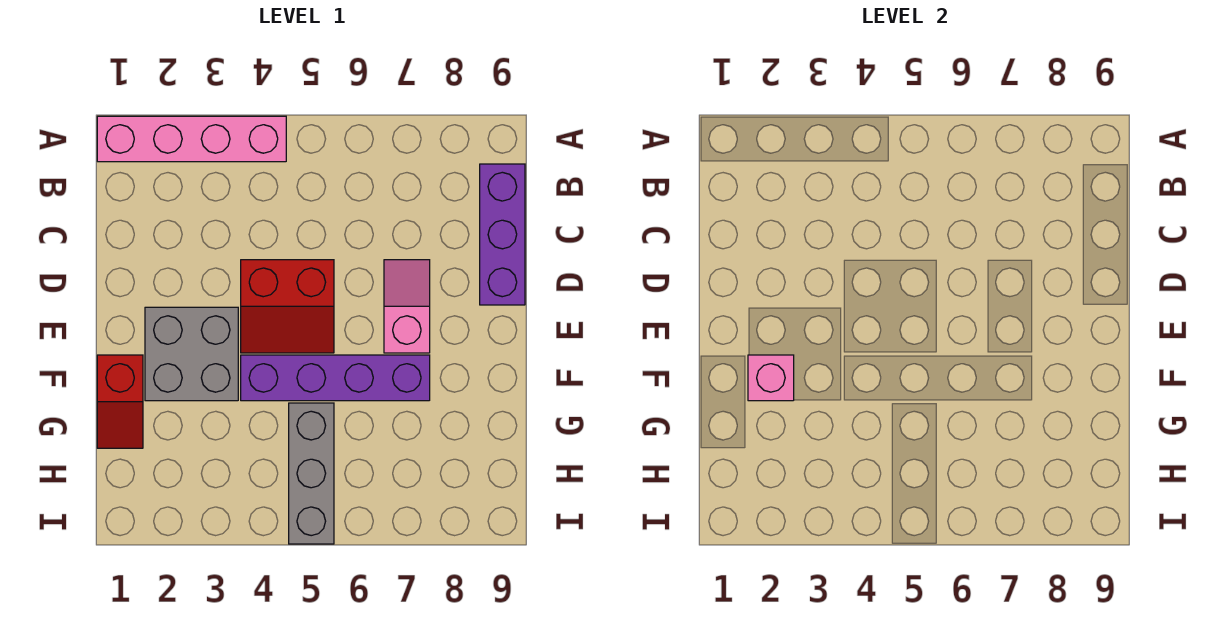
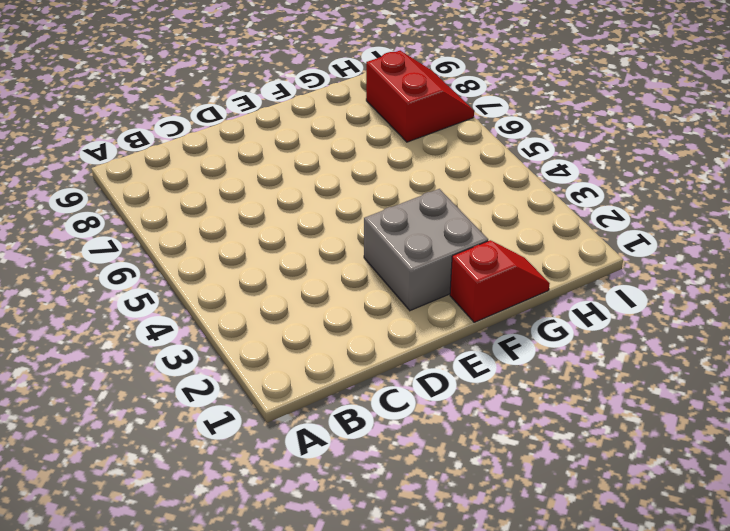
red slope H7:I8 level 1 top H -> red slope D4:E5 level 1 top D
none -> pink brick A1:A4 level 1
none -> purple brick B9:D9 level 1

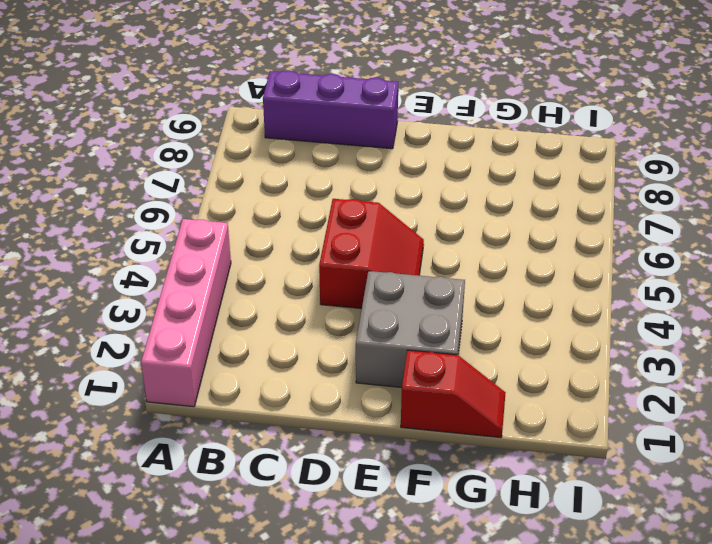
none -> pink slope D7:E7 level 1 top E
none -> purple brick F4:F7 level 1

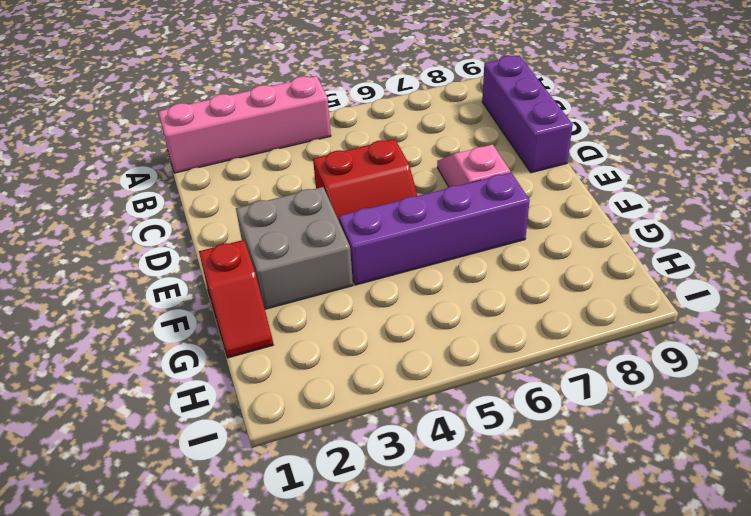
none -> grey brick G5:I5 level 1
none -> pink brick F2 level 2

